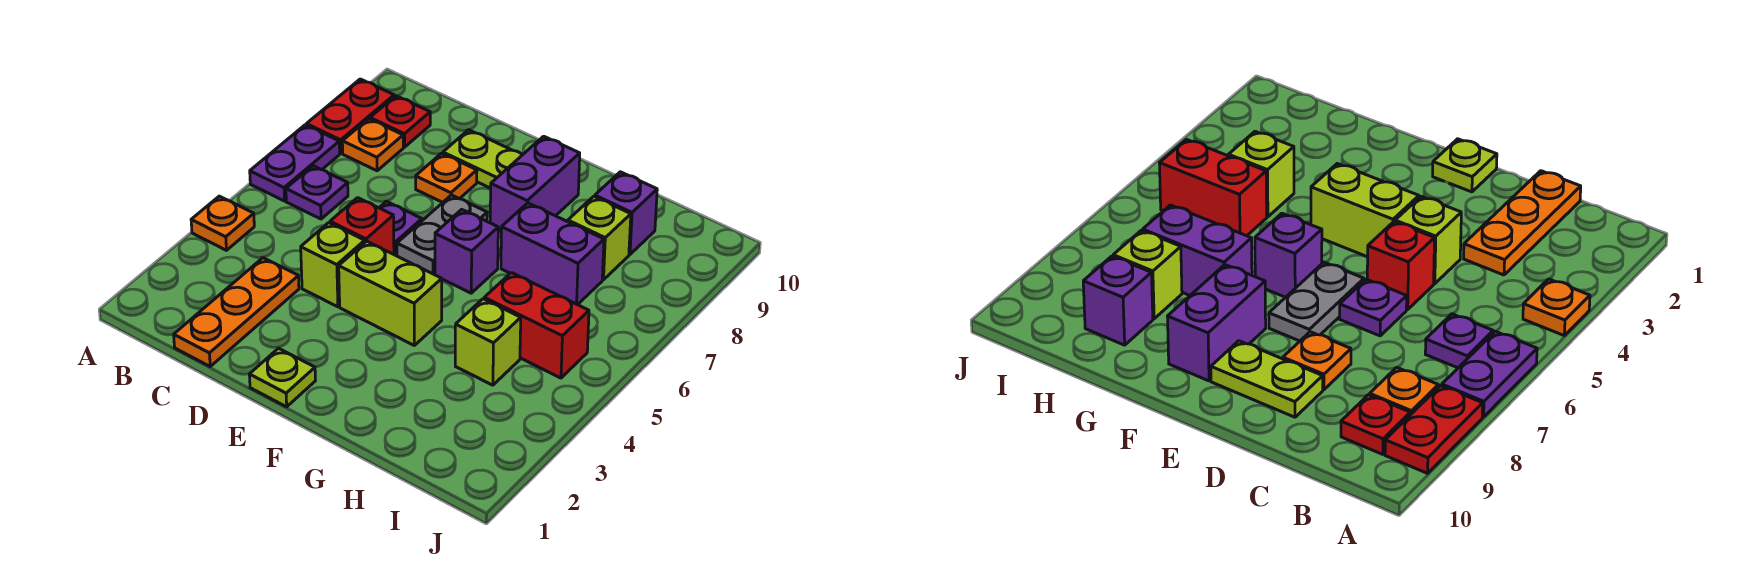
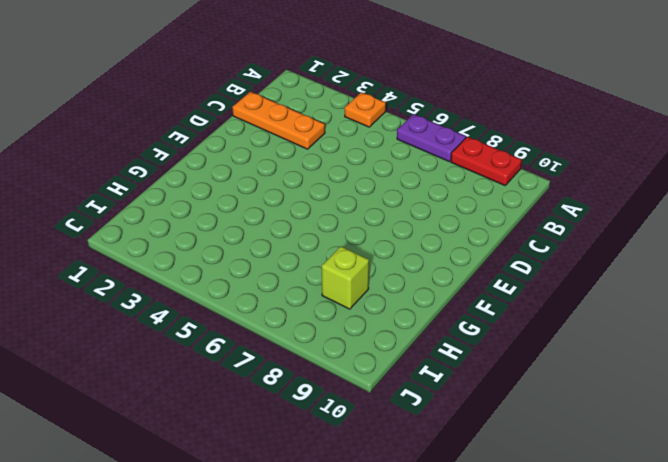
none -> purple plate B6 level 1
none -> orange plate B8 level 1
none -> red plate B9 level 1

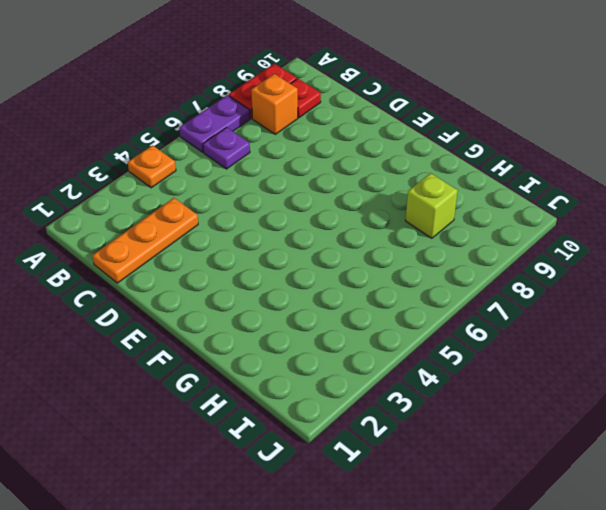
orange brick B8 level 1 -> orange plate B8 level 1
none -> lime brick D4 level 1
none -> red brick D5 level 1
none -> purple plate D6 level 1

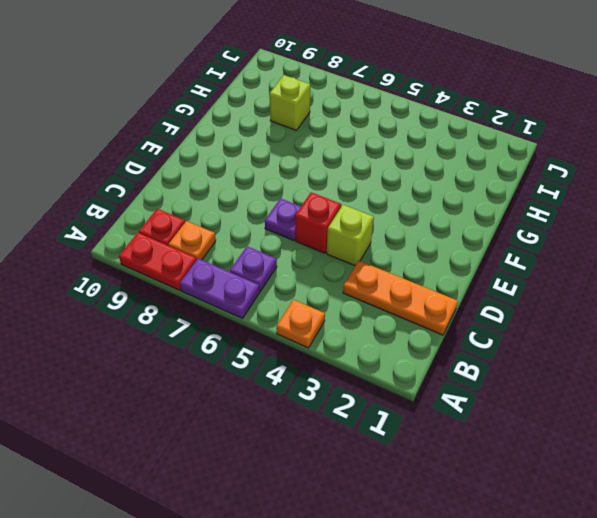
none -> orange plate D8 level 1
none -> lime plate D9:E9 level 1
none -> lime plate E1 level 1

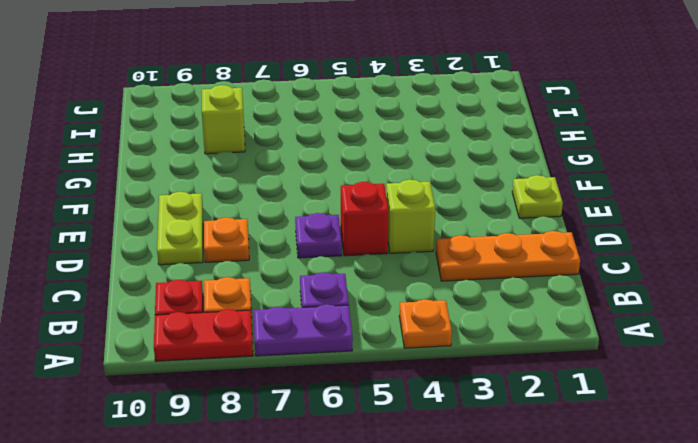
none -> lime brick E4:F4 level 1
none -> grey plate E6:E7 level 1
none -> purple brick F6 level 1

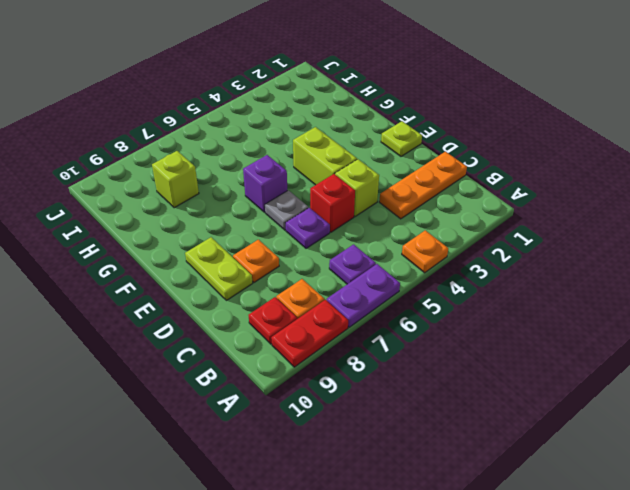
grey plate E6 level 1 -> grey plate E6:E7 level 1
none -> purple brick F8:F9 level 1
none -> purple brick G7:H7 level 1
none -> lime brick H4 level 1

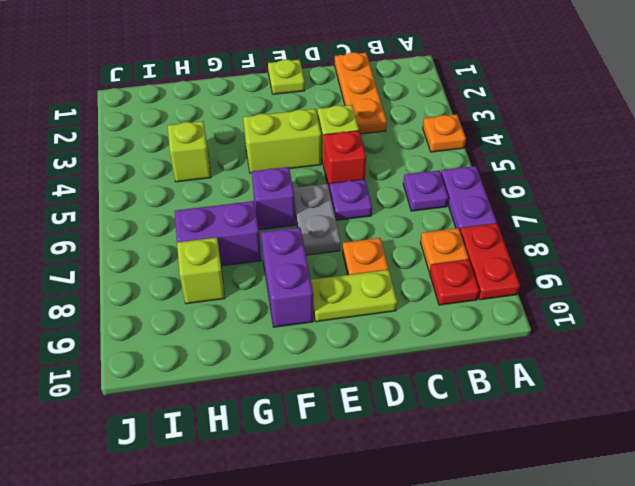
none -> red brick H5:I5 level 1
none -> purple brick H9 level 1

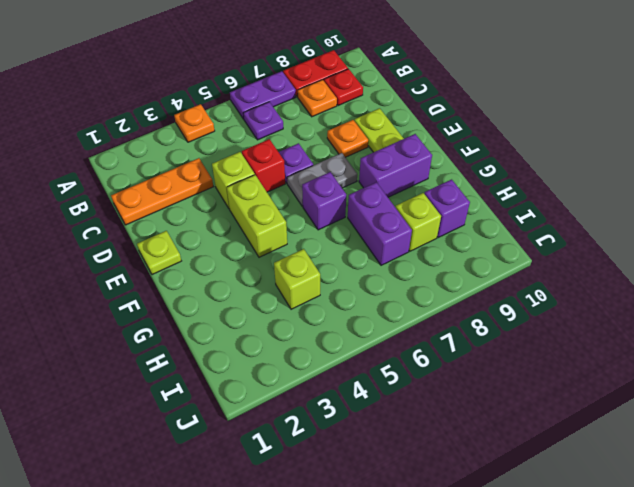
none -> red brick H5:I5 level 1

